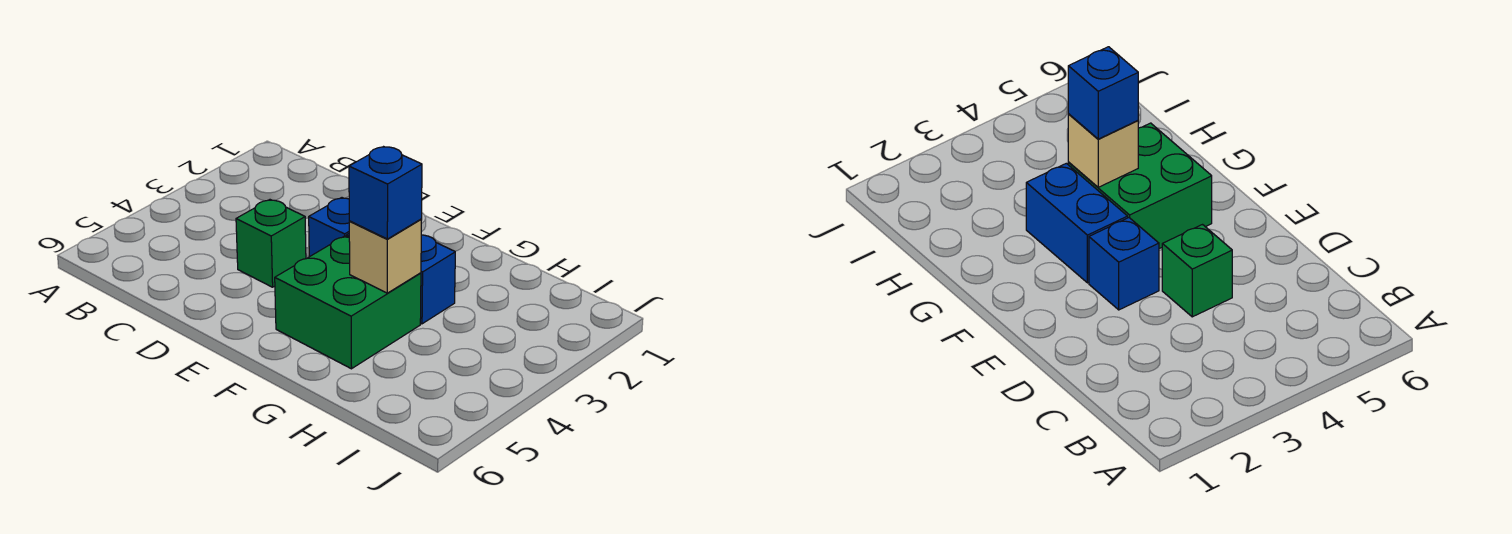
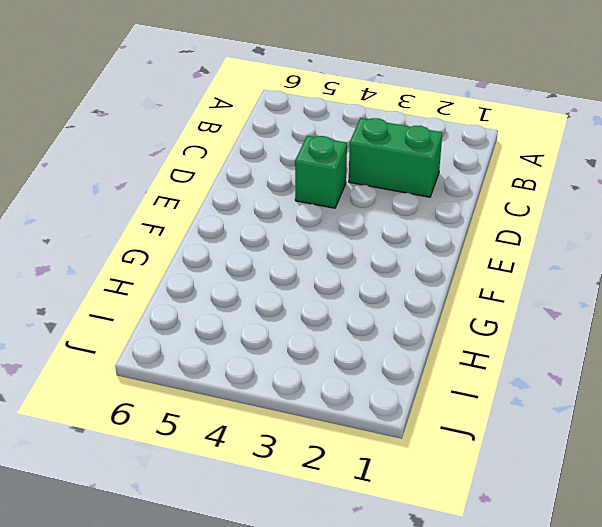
green brick C2:C3 level 1 -> none
none -> blue brick E3 level 1
none -> blue brick F3:G3 level 1

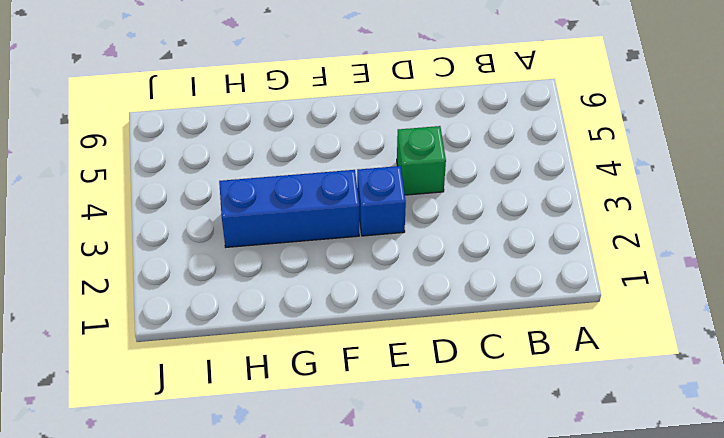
blue brick F3:H3 level 1 -> blue brick F3:G3 level 1
none -> green brick F4:G5 level 1
none -> tan brick G4 level 2

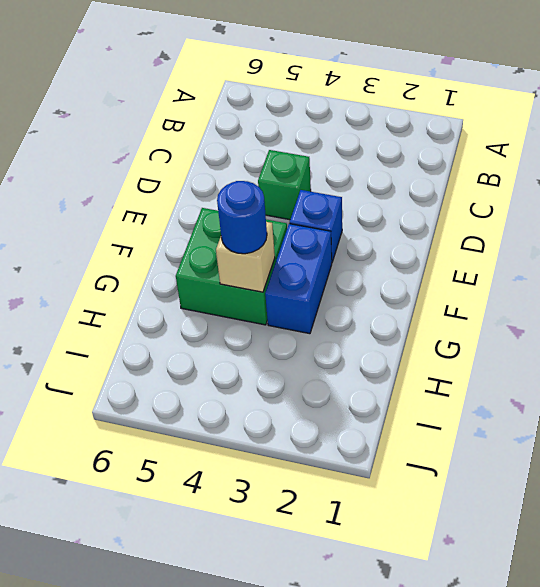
blue round brick G4 level 3 -> blue brick G4 level 3

